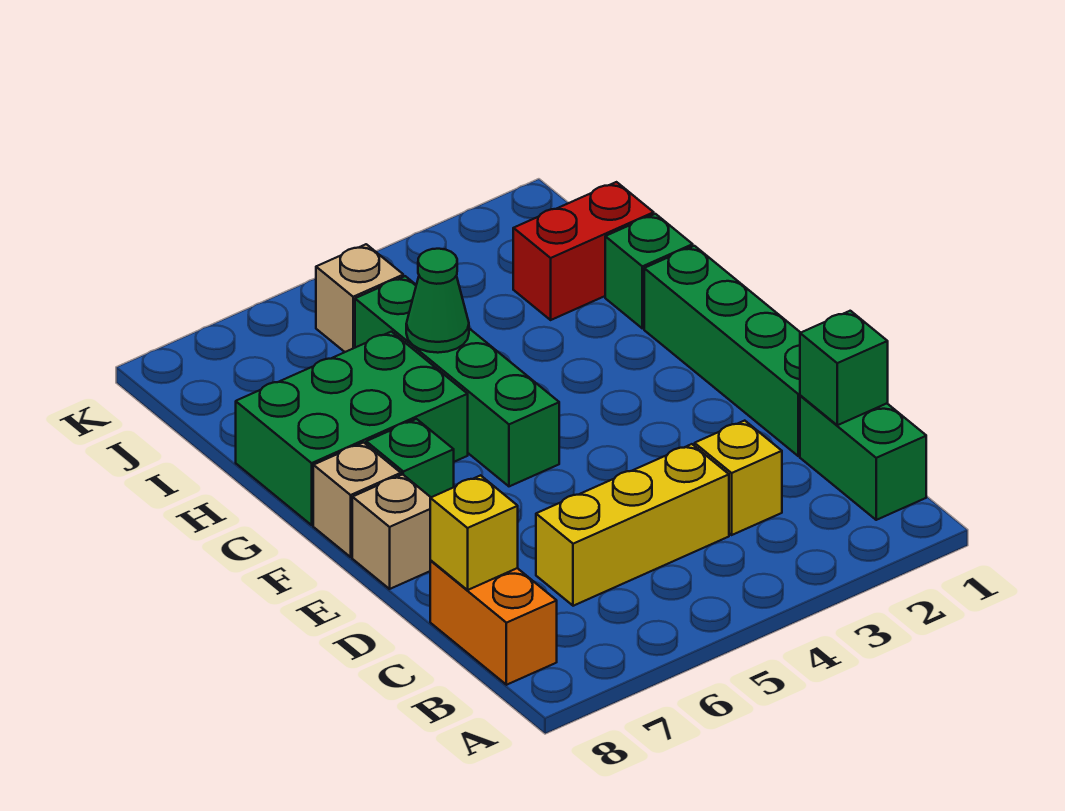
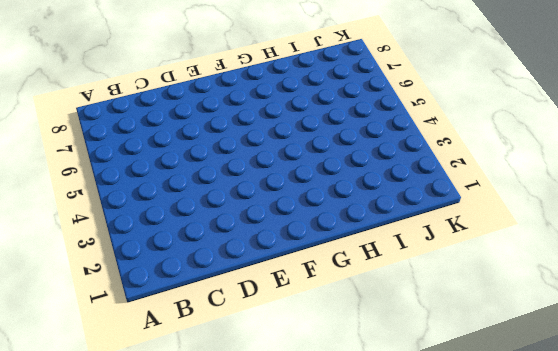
none -> green brick B1:C1 level 1
none -> orange brick B8:C8 level 1
none -> yellow brick C3 level 1

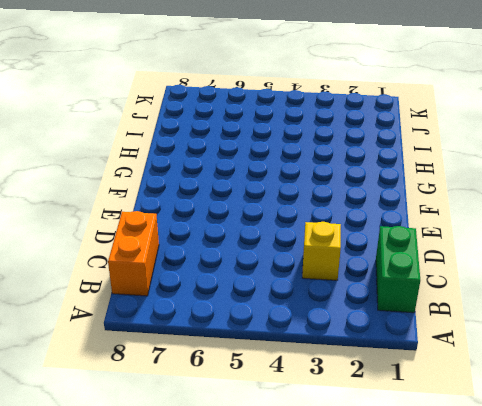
none -> yellow brick C4:C6 level 1
none -> green brick D1:G1 level 1
none -> tan brick E8 level 1

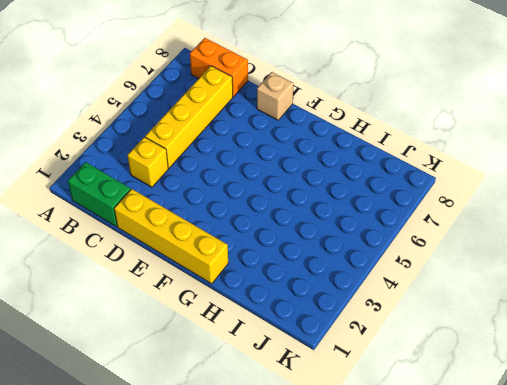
yellow brick C4:C7 level 1 -> yellow brick C4:C6 level 1
yellow brick D1:G1 level 1 -> green brick D1:G1 level 1
none -> green brick F5:I5 level 1
none -> green brick F7 level 1
none -> tan brick F8 level 1

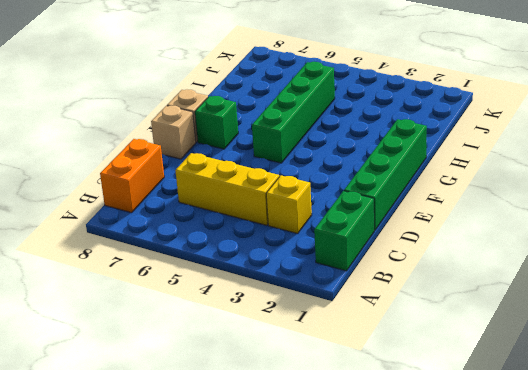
none -> green brick G6:H8 level 1
none -> green brick H1 level 1
none -> red brick I1:I2 level 1

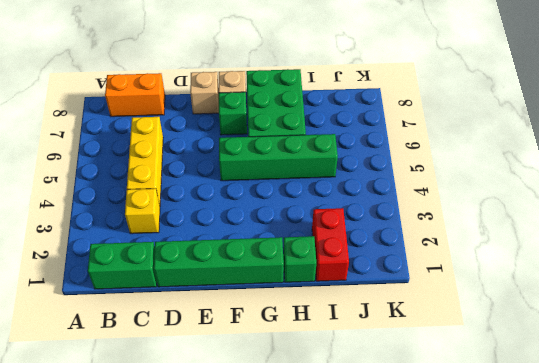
none -> tan brick J5 level 1
none -> green brick C1 level 2
none -> yellow brick C8 level 2

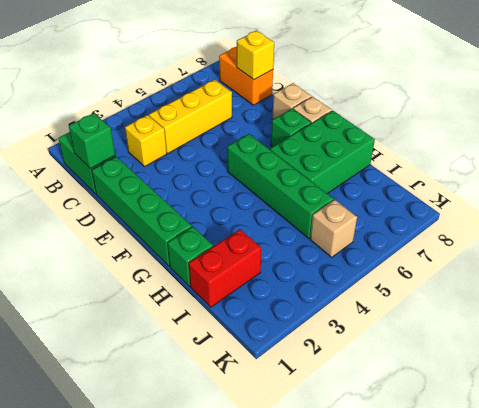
none -> green cone H5 level 2

